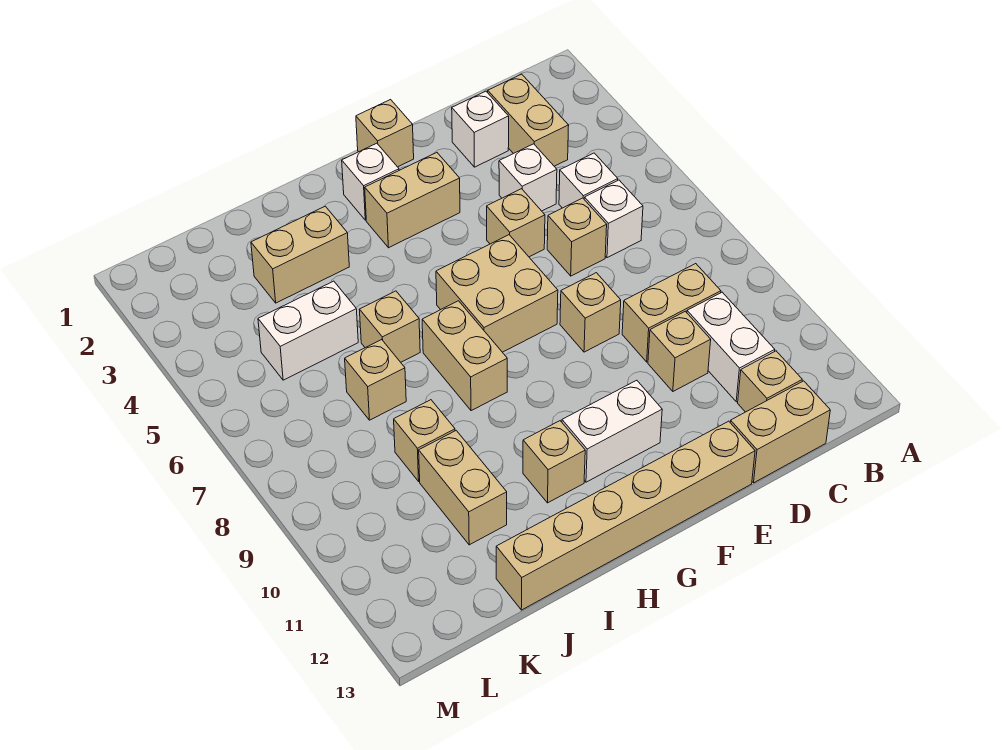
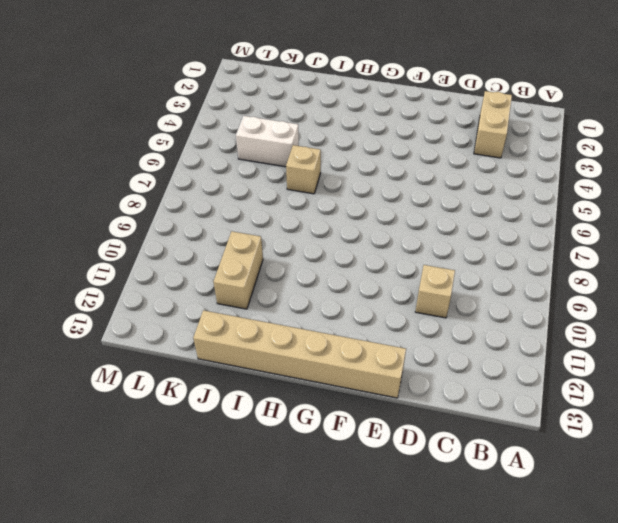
none -> white brick C5 level 1
none -> white brick C6 level 1
none -> tan brick C9:D9 level 1

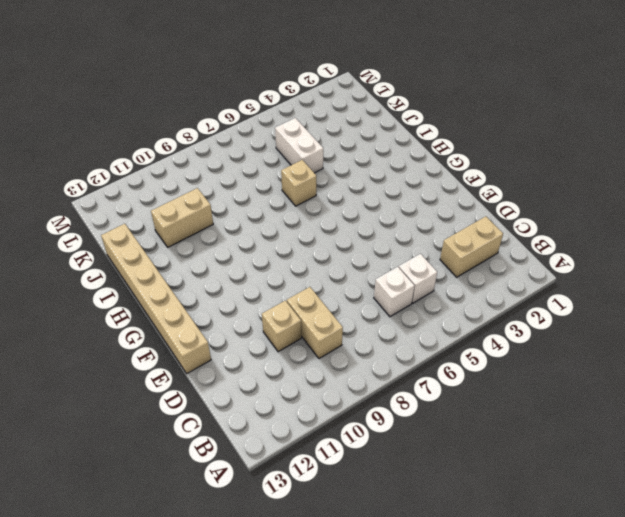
none -> white brick C10:C11 level 1
none -> tan brick C12 level 1
none -> tan brick C13:D13 level 1

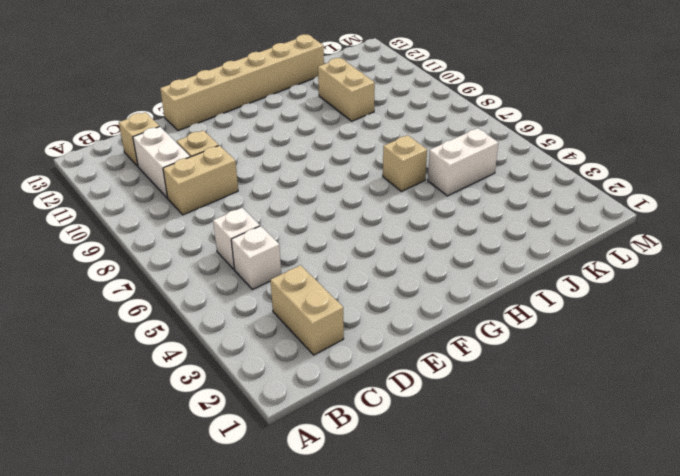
none -> tan brick C13:D13 level 1
none -> white brick D2 level 1
none -> white brick D4 level 1

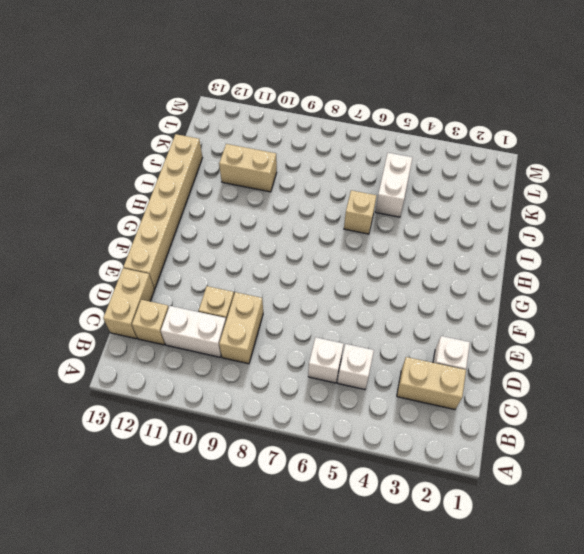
none -> white brick D4 level 1
none -> tan brick D6 level 1
none -> tan brick E5 level 1

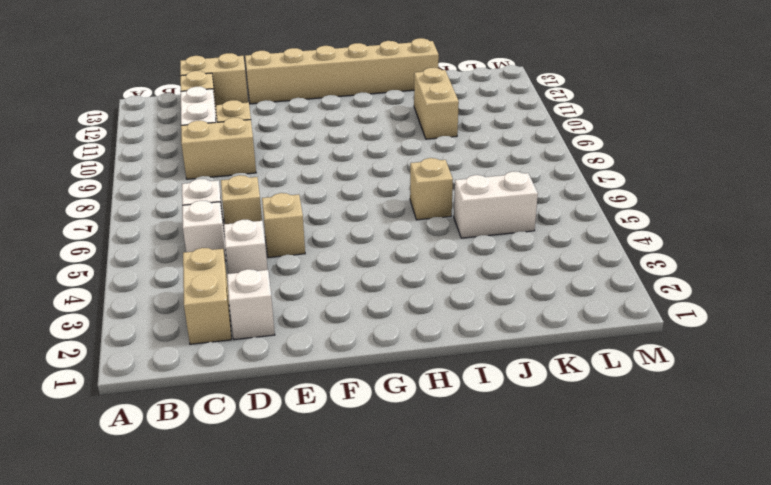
none -> tan brick E8 level 1
none -> tan brick F1 level 1
none -> tan brick F3:G3 level 1

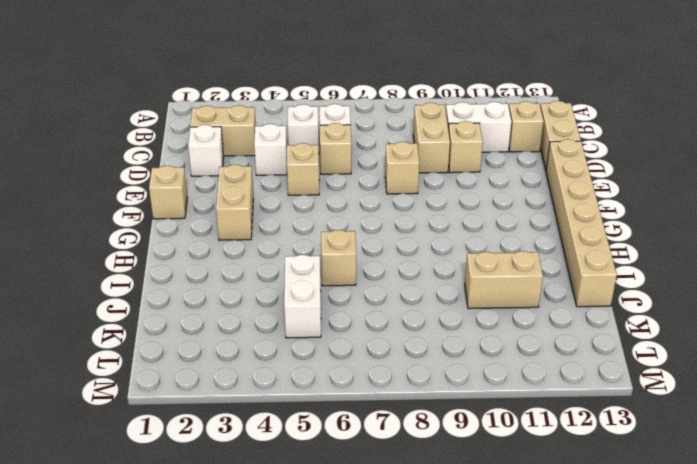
none -> tan brick F6:G7 level 1
none -> white brick F11:G11 level 1
none -> white brick G2 level 1

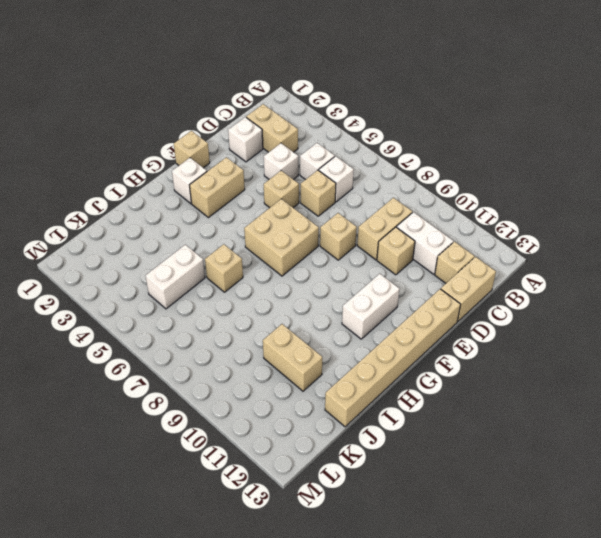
none -> tan brick H7:H8 level 1
none -> tan brick H11 level 1
none -> tan brick I3:J3 level 1

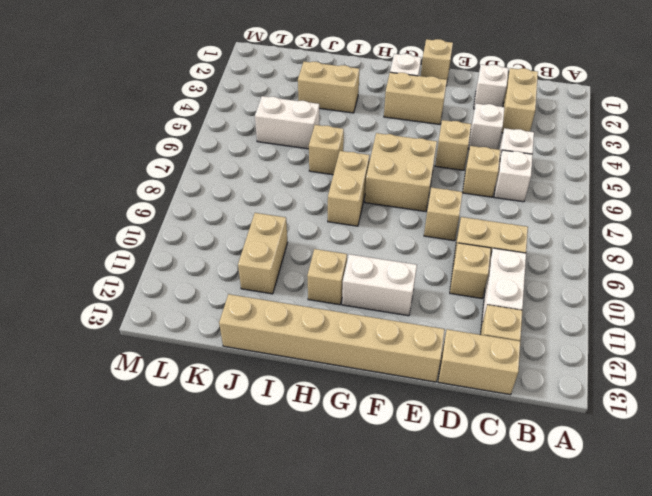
none -> tan brick J7 level 1
none -> tan brick J9 level 1

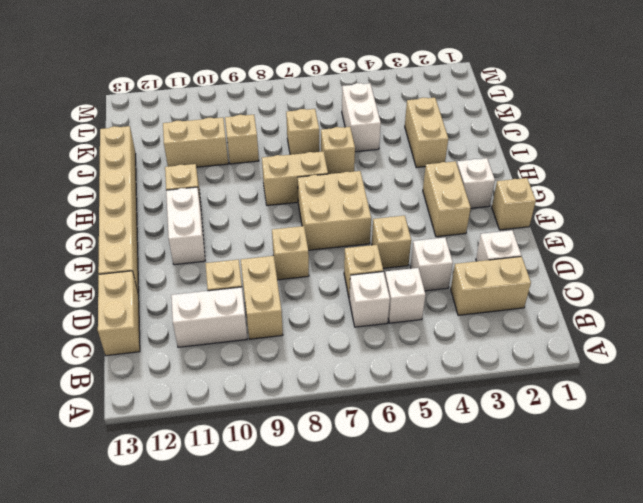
none -> tan brick C12 level 1

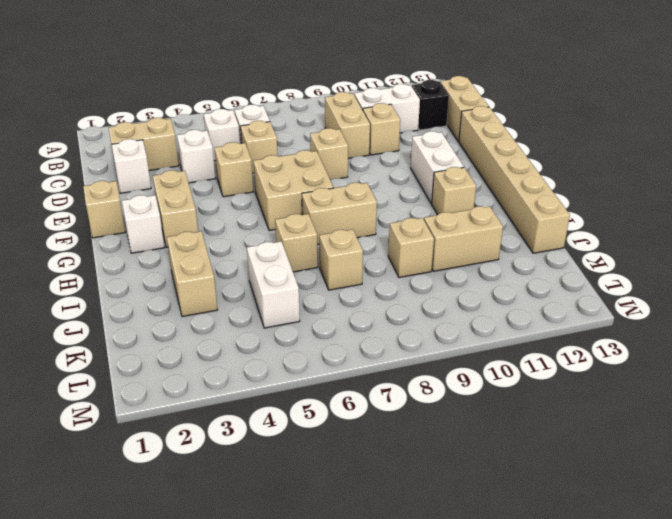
black brick C12 level 1 -> tan brick C12 level 1

